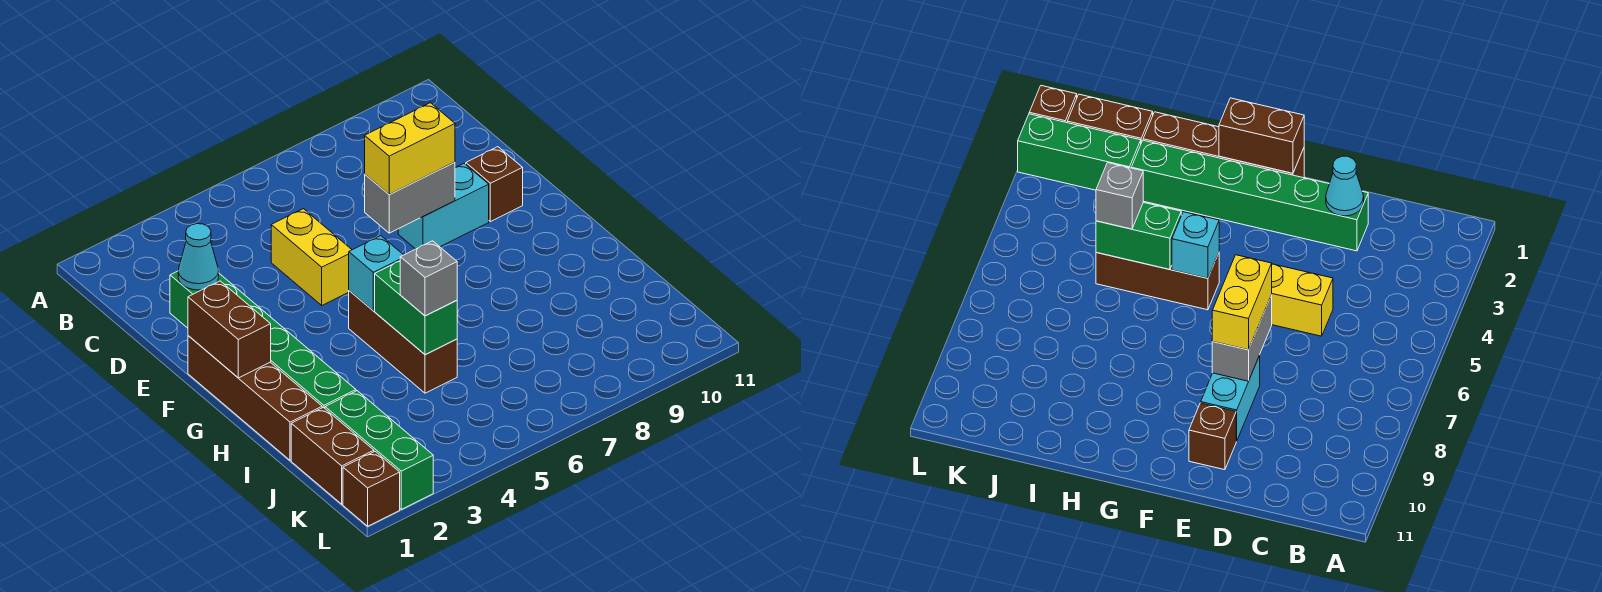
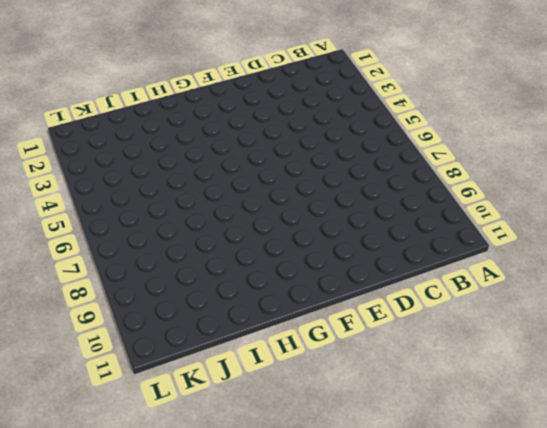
none -> green brick D2:I2 level 1
none -> yellow brick D5:E5 level 1
none -> cyan brick E8:E9 level 1

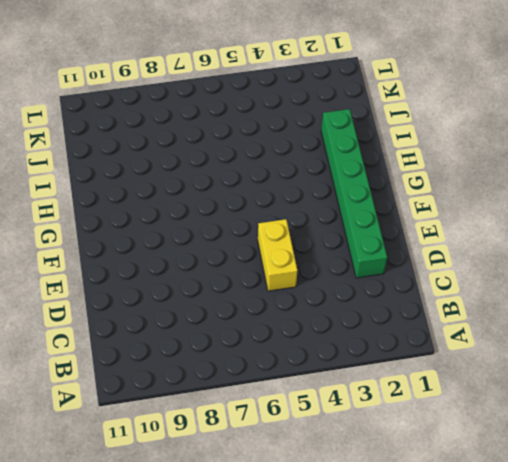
none -> cyan brick E8:E9 level 1
none -> brown brick E10 level 1
none -> brown brick F1:I1 level 1

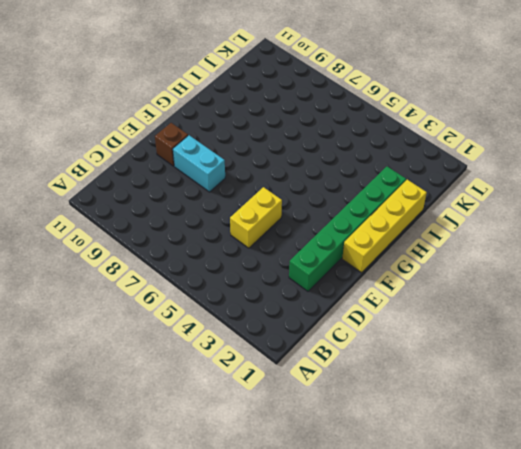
yellow brick F1:I1 level 1 -> brown brick F1:I1 level 1
none -> brown brick G5:I5 level 1
none -> brown brick J1:K1 level 1
none -> green brick J2:L2 level 1

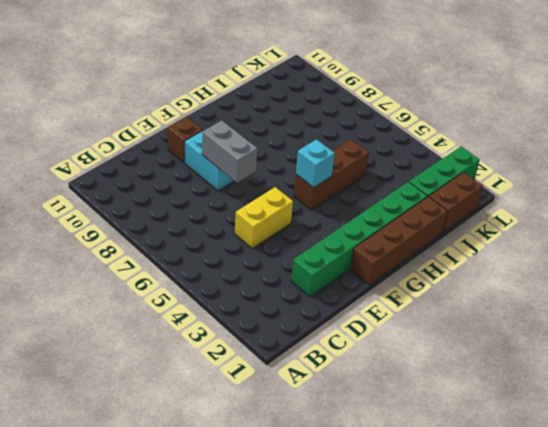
none -> brown brick L1 level 1
none -> cyan cone D2 level 2
none -> brown brick F1:G1 level 2

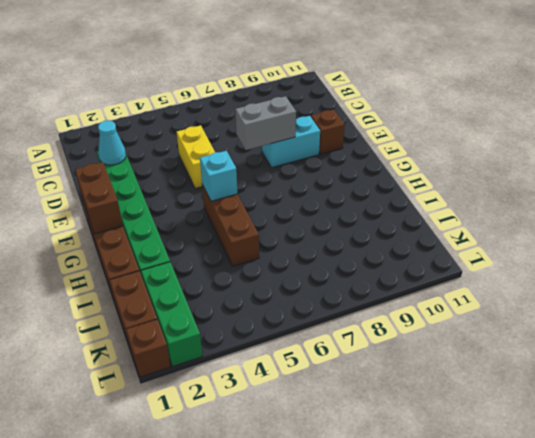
none -> green brick H5:I5 level 2
none -> yellow brick E7:E8 level 3
none -> grey brick I5 level 3

